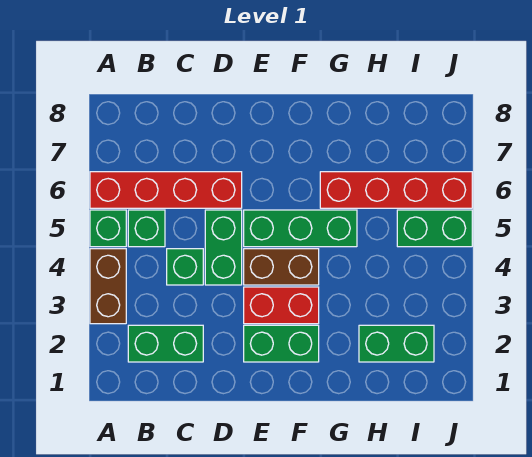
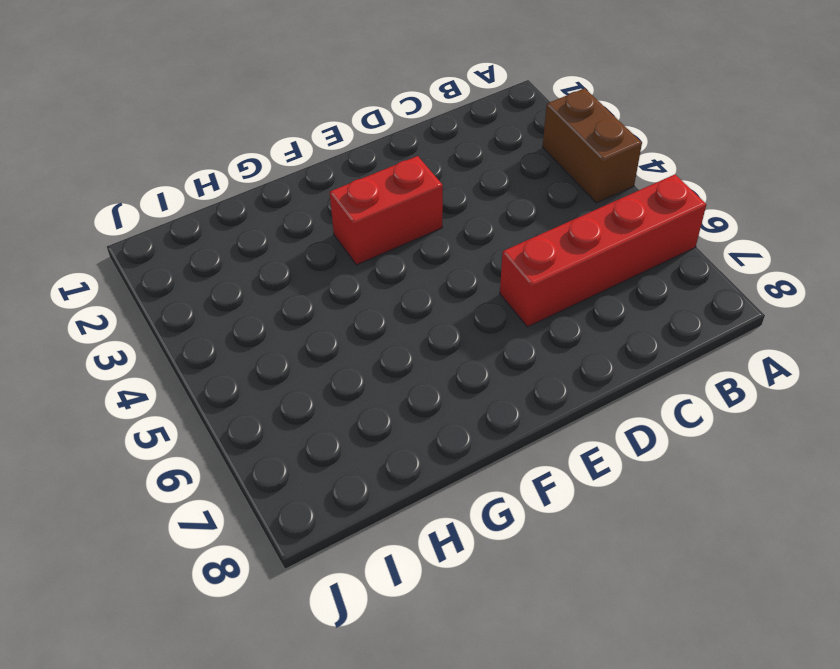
none -> green brick A5 level 1
none -> green brick B2:C2 level 1
none -> green brick B5 level 1

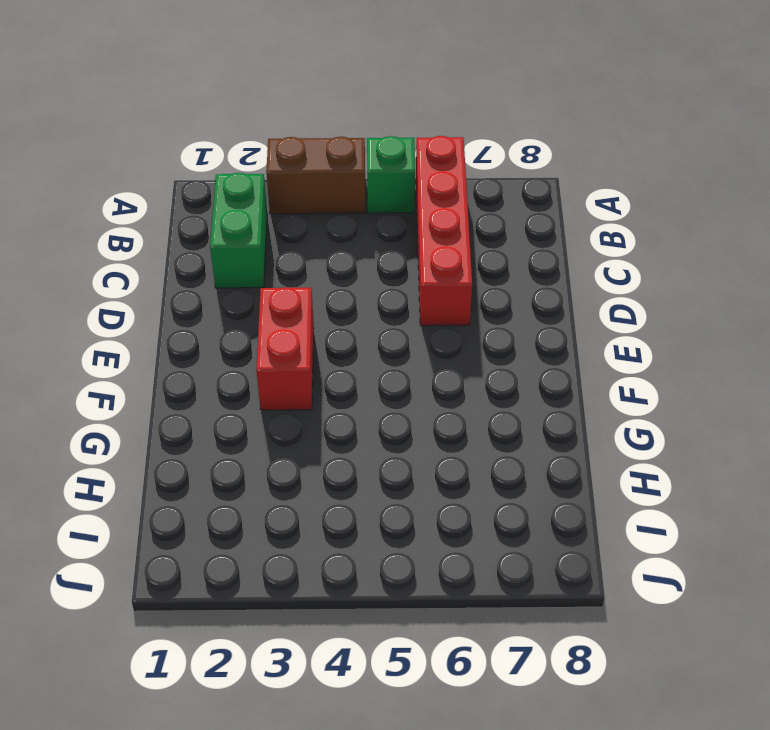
none -> green brick B5 level 1
none -> green brick C4 level 1
none -> green brick D4:D5 level 1

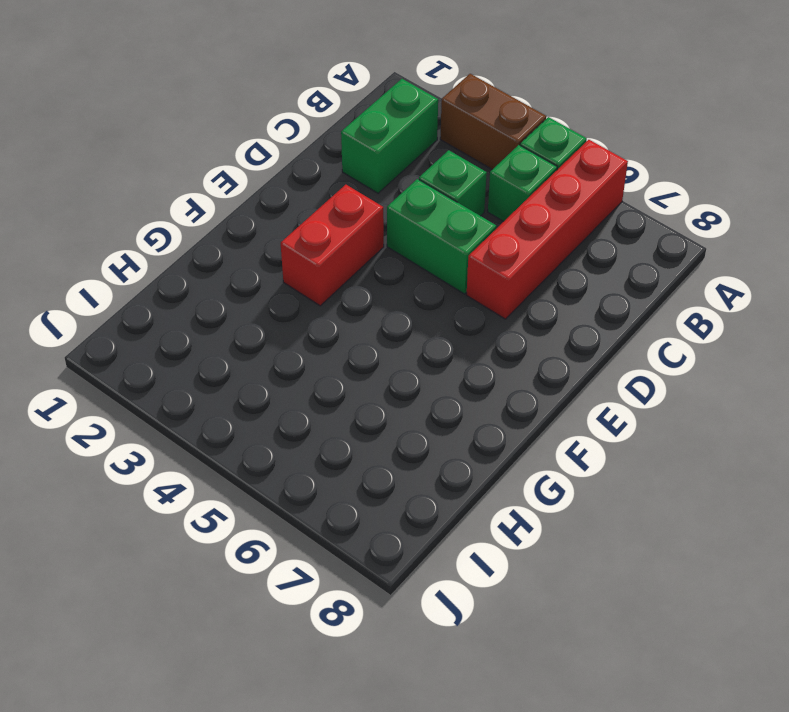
none -> green brick E2:F2 level 1
none -> brown brick E4:F4 level 1
none -> green brick E5:G5 level 1

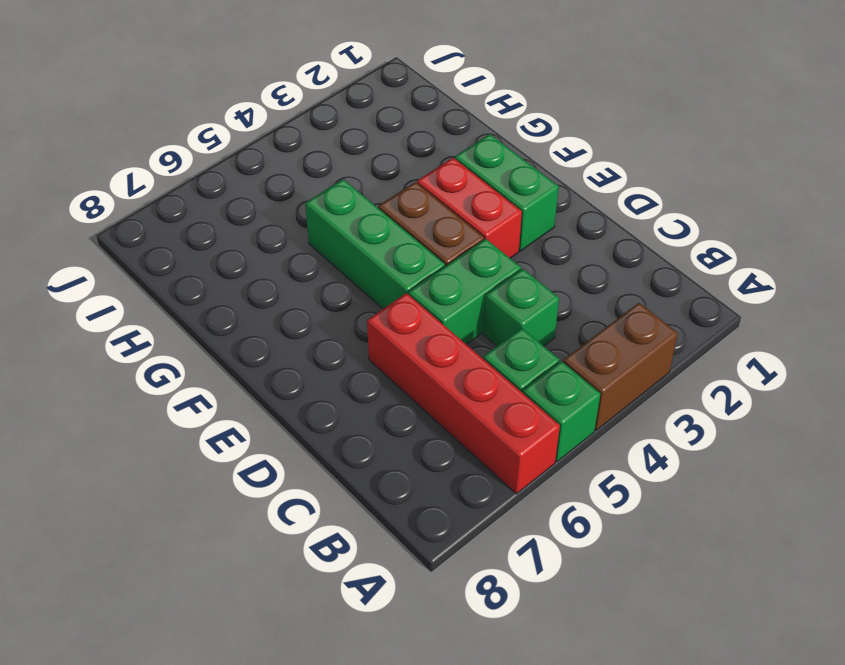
none -> green brick B2:C2 level 1
none -> red brick G6:J6 level 1
none -> green brick H2:I2 level 1

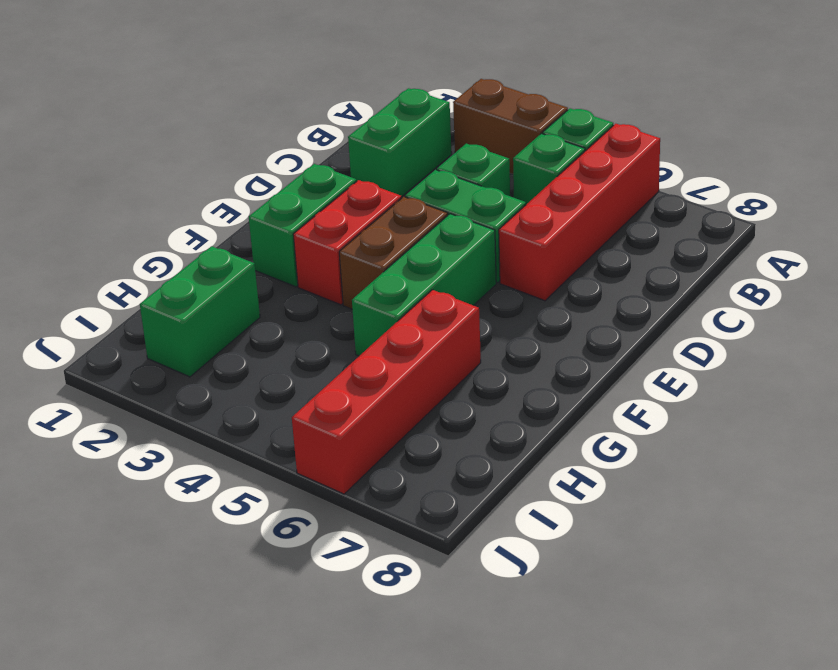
none -> green brick I5:J5 level 1

